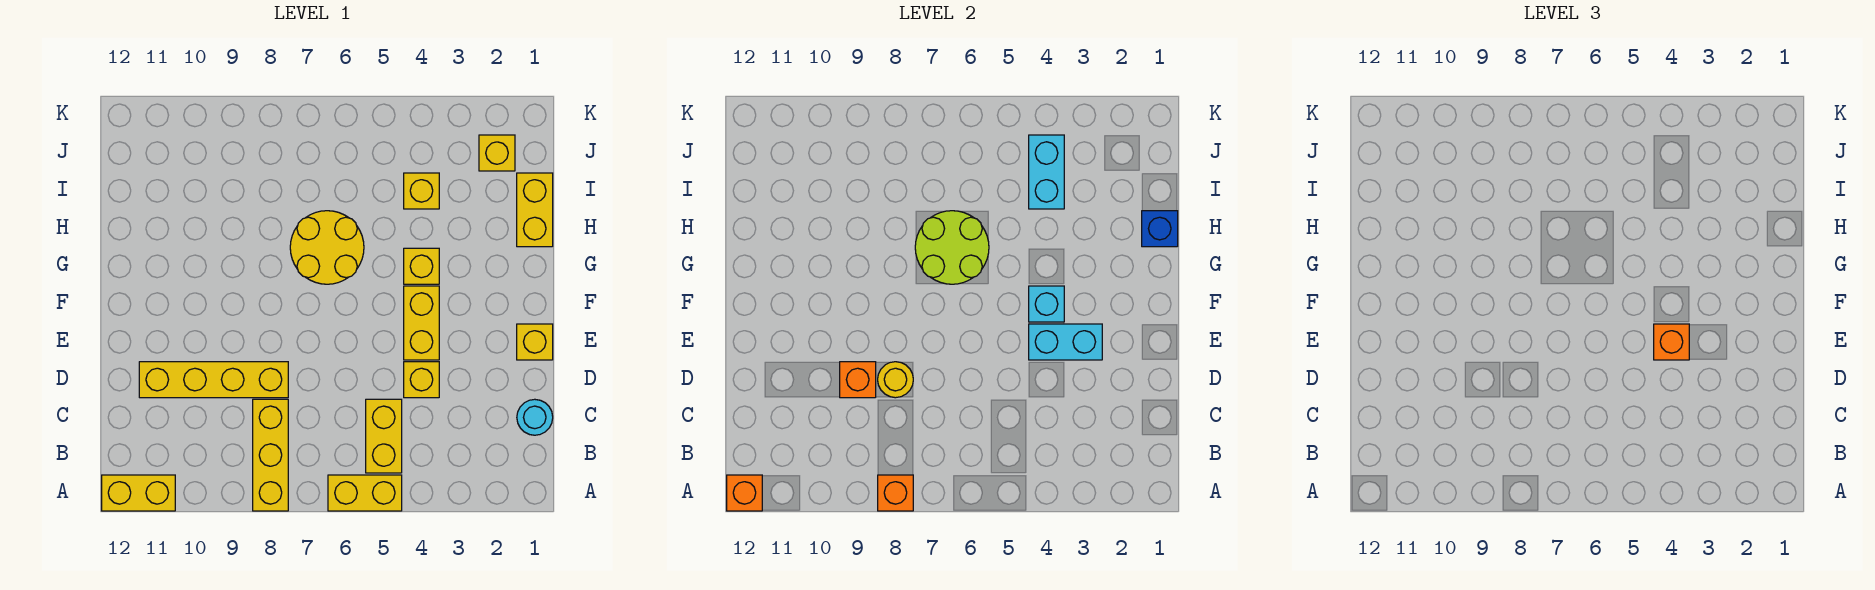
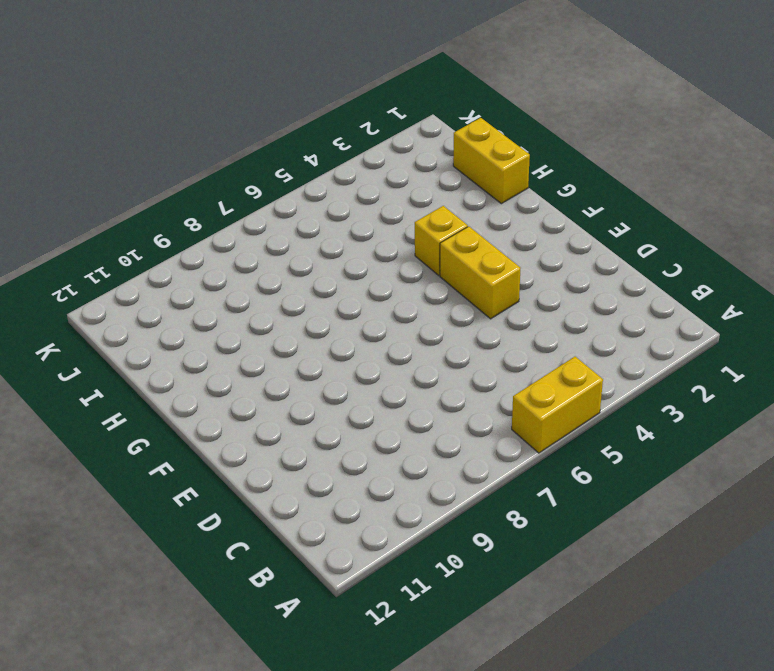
none -> yellow brick A8:C8 level 1
none -> yellow brick A11:A12 level 1
none -> yellow brick B5:C5 level 1

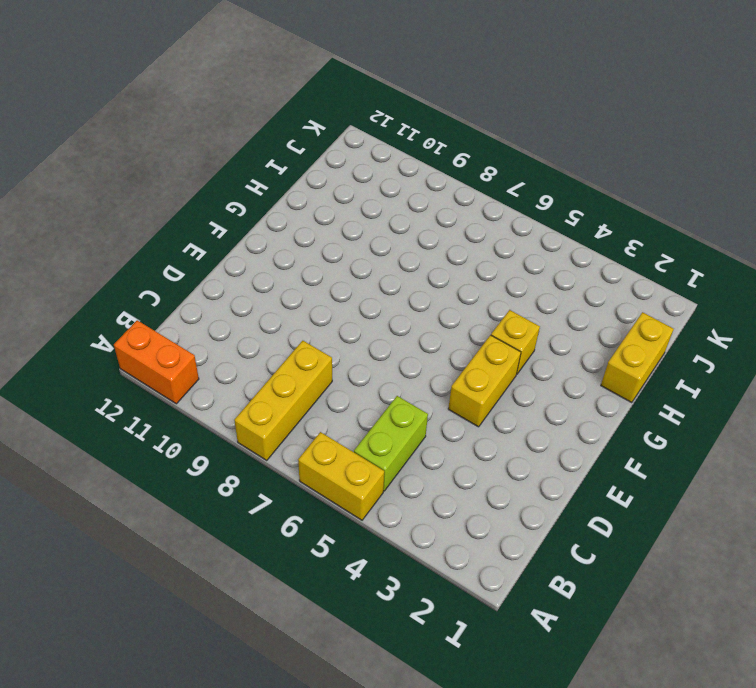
orange brick A11:A12 level 1 -> yellow brick A11:A12 level 1
lime brick B5:C5 level 1 -> yellow brick B5:C5 level 1
none -> cyan round brick C1 level 1
none -> yellow brick D4 level 1
none -> yellow brick D8:D11 level 1

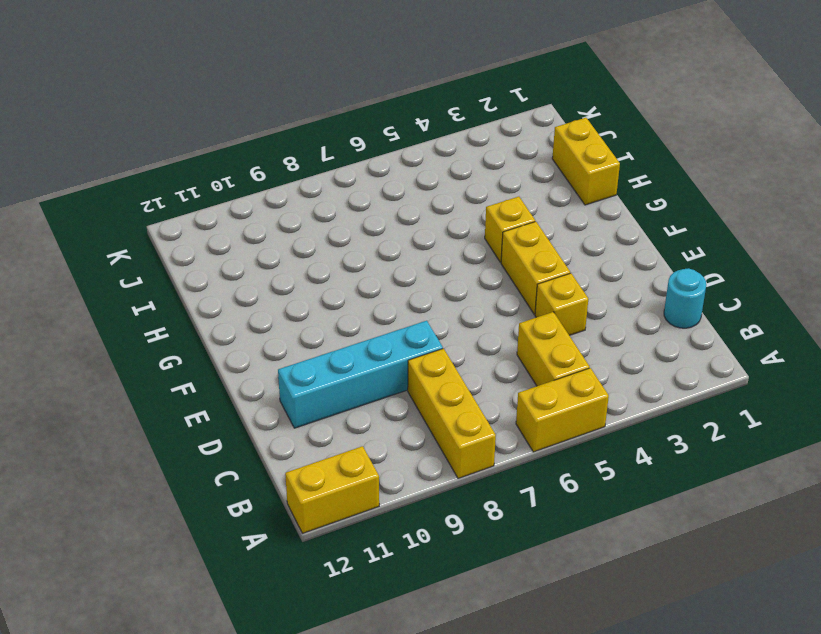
cyan brick D8:D11 level 1 -> yellow brick D8:D11 level 1
none -> yellow brick E1 level 1
none -> yellow round brick G6:H7 level 1
none -> yellow brick I4 level 1

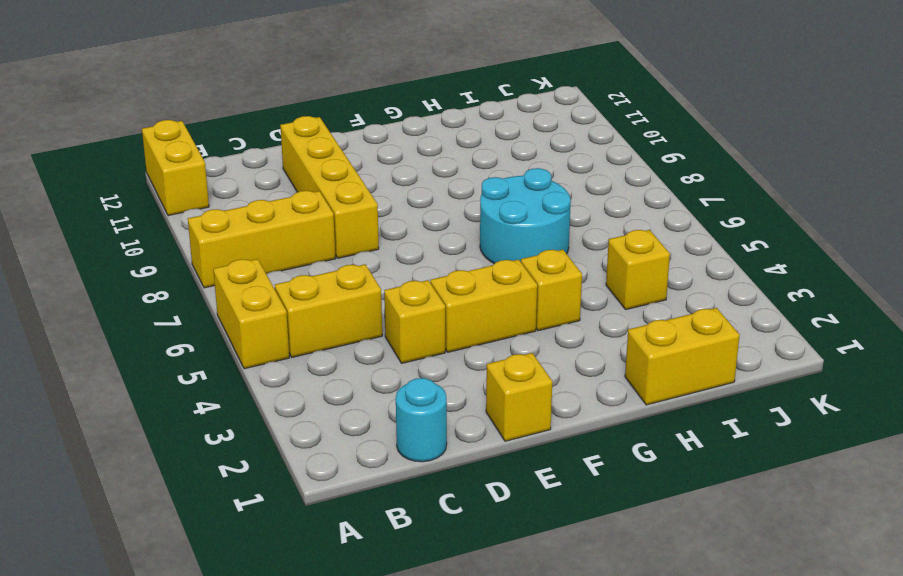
cyan round brick G6:H7 level 1 -> yellow round brick G6:H7 level 1
none -> yellow brick J2 level 1
none -> orange brick A8 level 2
none -> orange brick A12 level 2

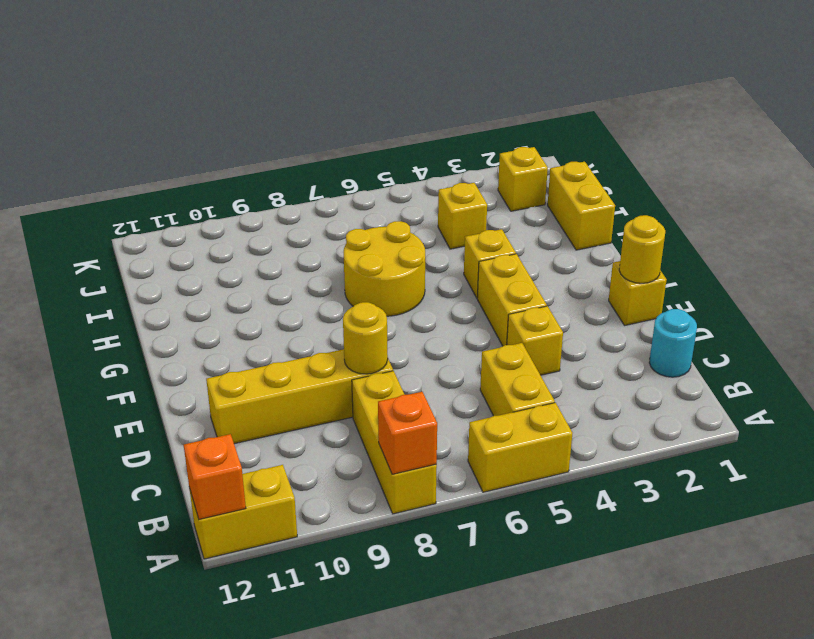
yellow round brick E1 level 2 -> none
none -> orange brick D9 level 2
none -> cyan brick E3:E4 level 2
none -> cyan brick F4 level 2

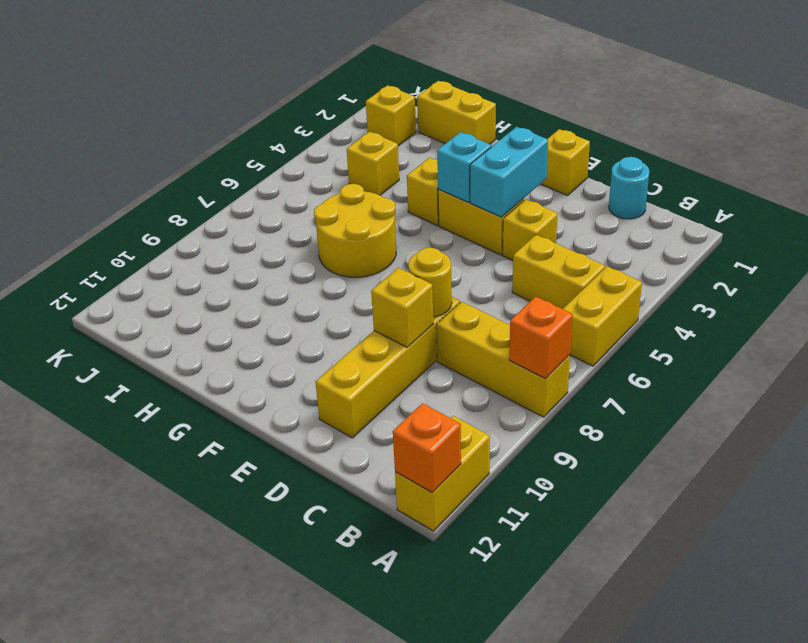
yellow brick D9 level 2 -> orange brick D9 level 2
none -> lime round brick G6:H7 level 2
none -> blue brick H1 level 2
none -> cyan brick I4:J4 level 2

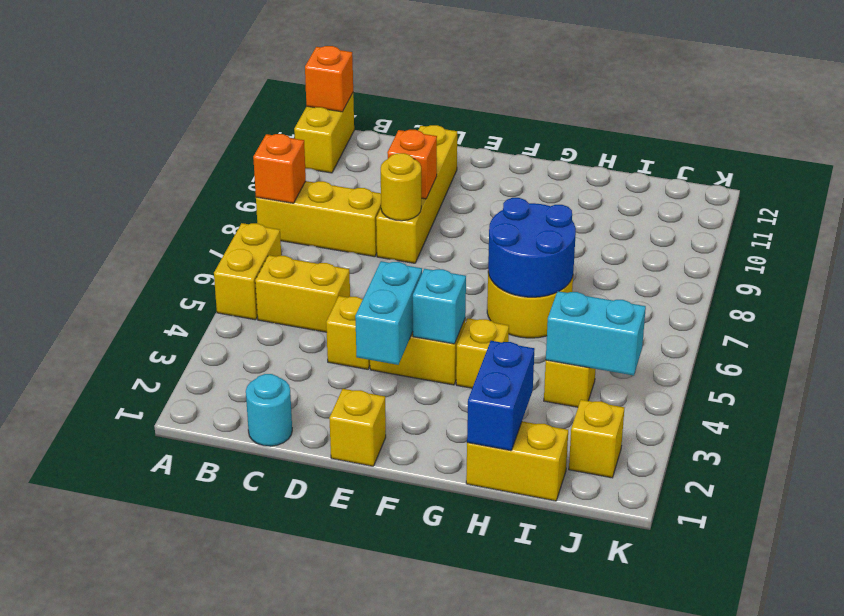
blue round brick G6:H7 level 2 -> lime round brick G6:H7 level 2
blue brick H1:H2 level 2 -> blue brick H1 level 2
none -> orange brick E4 level 3

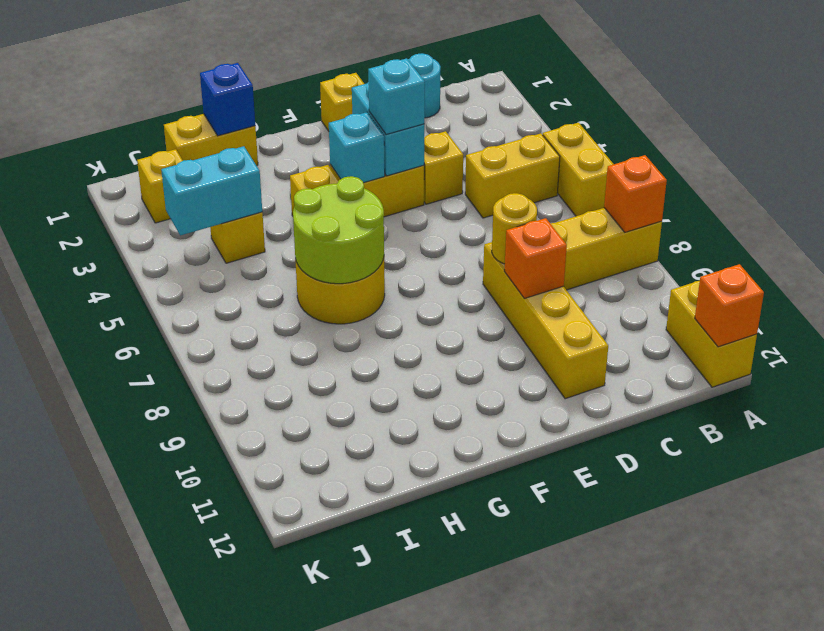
cyan brick E4 level 3 -> orange brick E4 level 3

